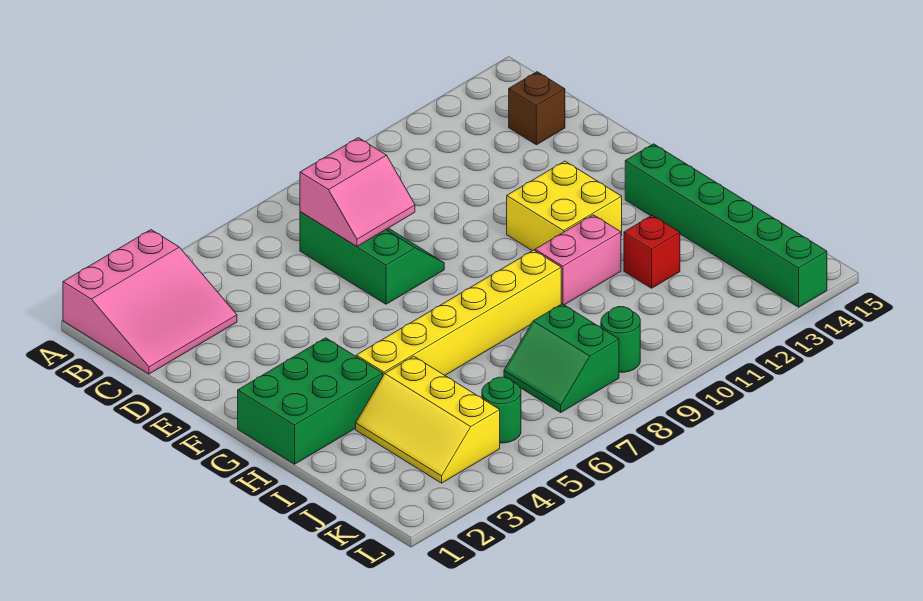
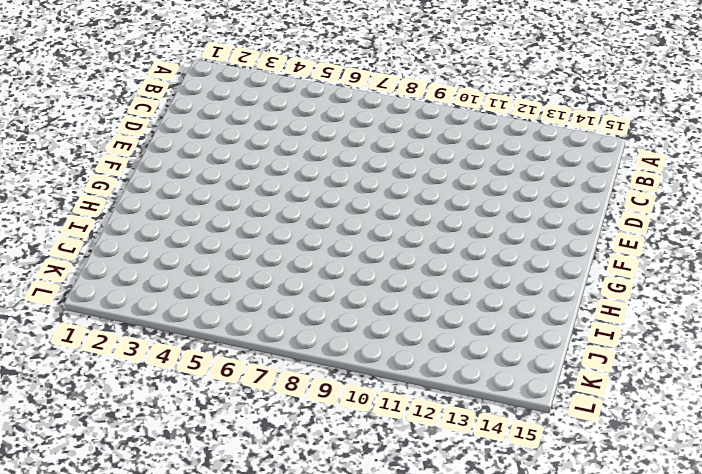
none -> pink slope A1:C3 level 1 top A
none -> green slope C7:E8 level 1 top 7
none -> brown brick C14 level 1

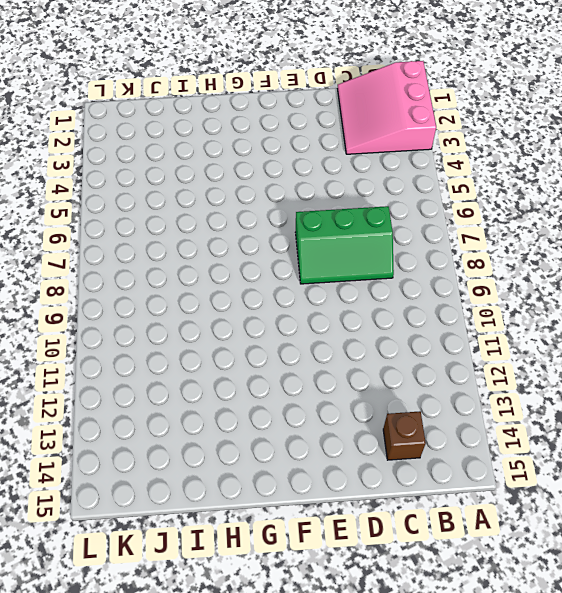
none -> yellow brick F11:G12 level 1
none -> green brick G1:H3 level 1
none -> green brick G14:L14 level 1

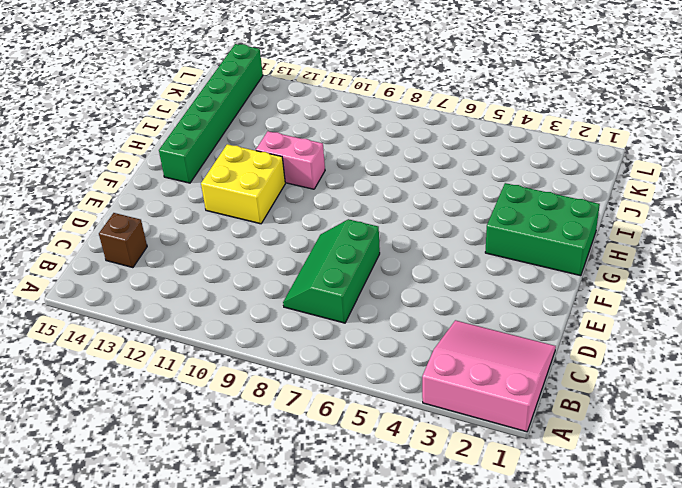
none -> yellow brick H4:H9 level 1
none -> yellow slope I3:K4 level 1 top 4
none -> red brick I12 level 1

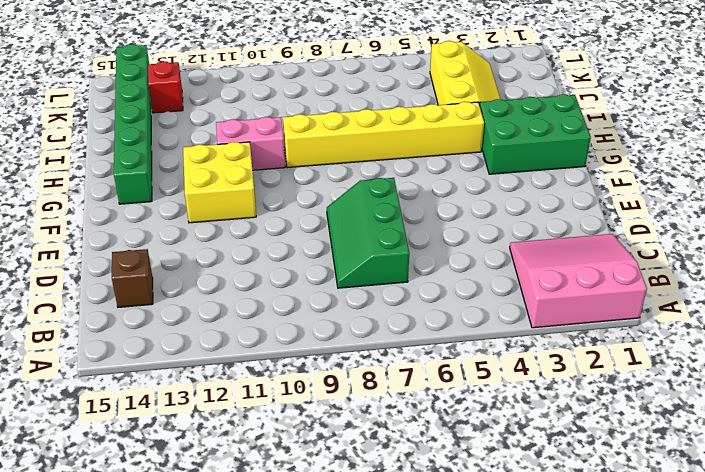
red brick K13 level 1 -> red brick I12 level 1
none -> green slope J7:K8 level 1 top 8
none -> green round brick K5 level 1
none -> green round brick K9 level 1

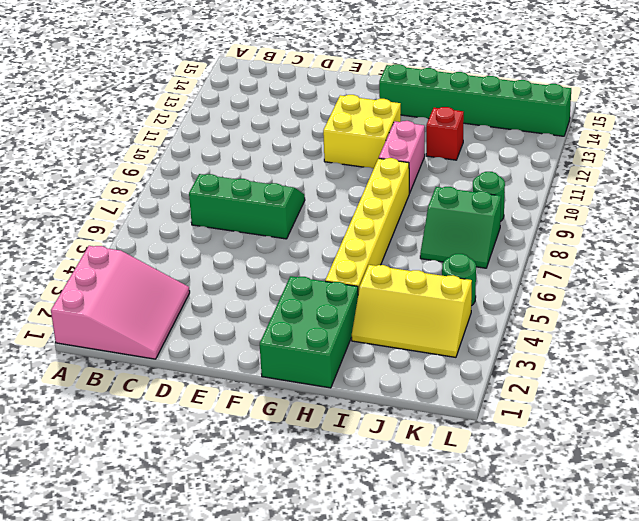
none -> brown brick C14 level 1
none -> pink slope C7:D8 level 2 top C

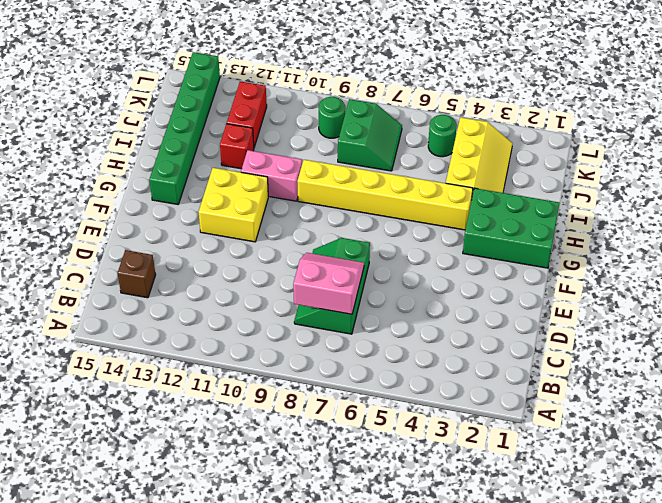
red brick J12:K12 level 1 -> none
none -> pink slope A1:C3 level 1 top A

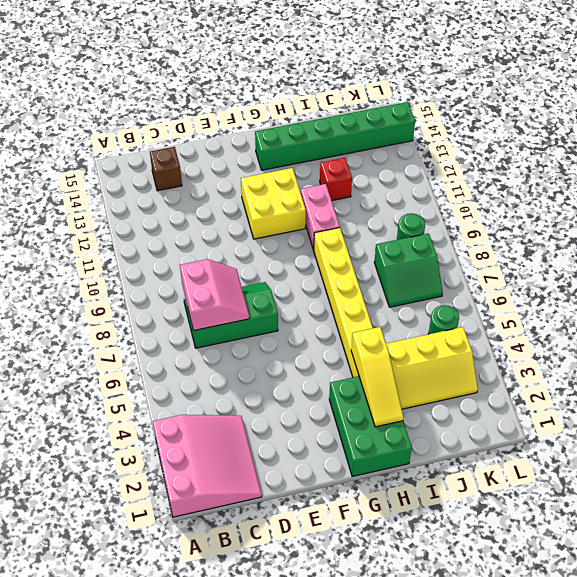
yellow slope H2:H4 level 2 top 4 -> none

